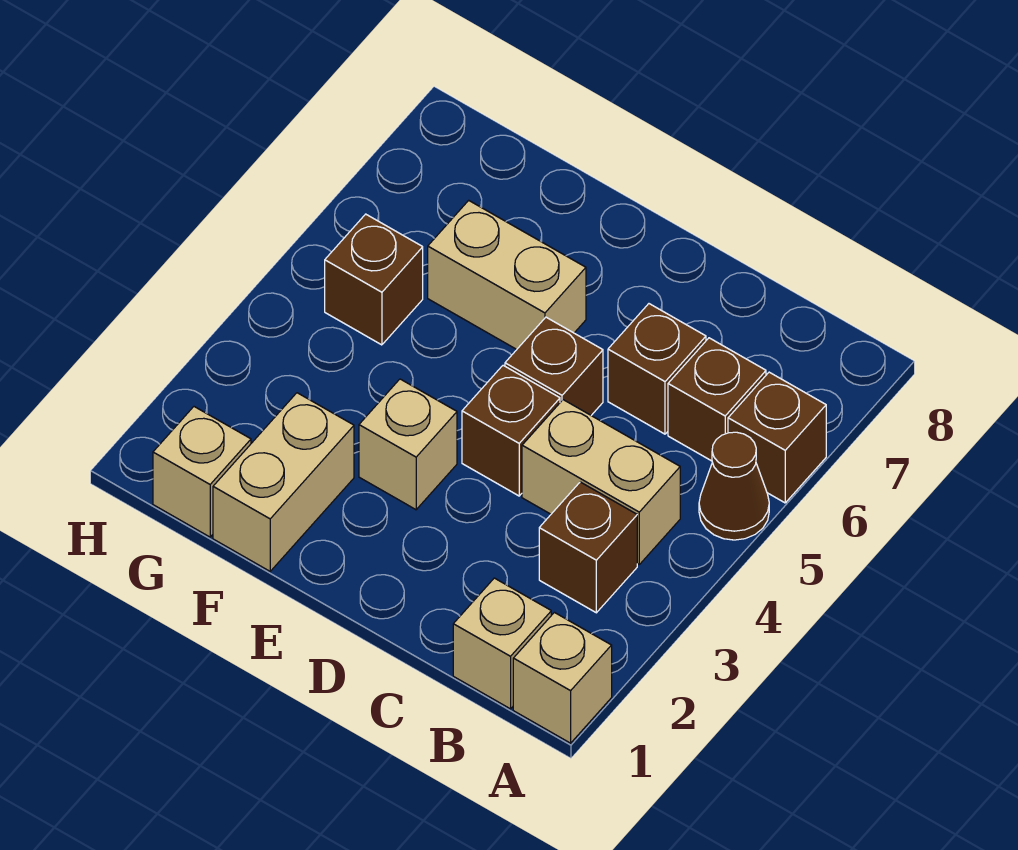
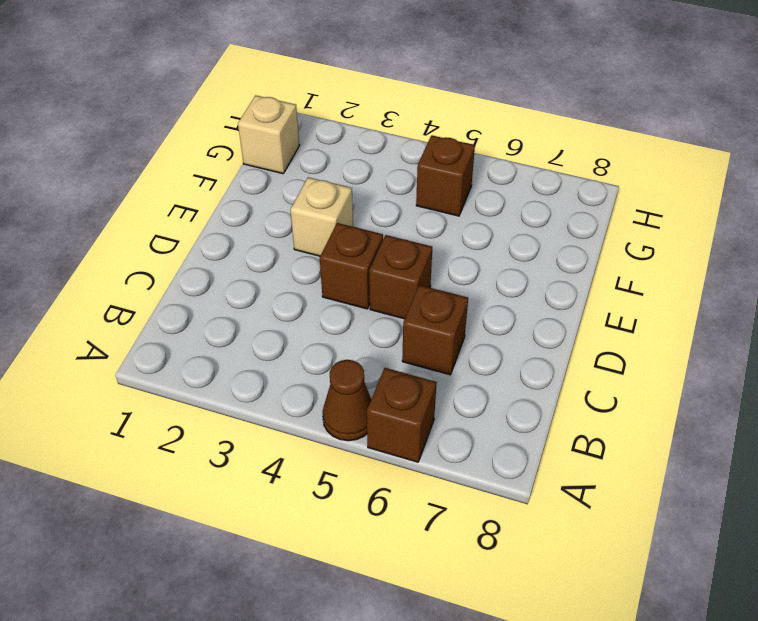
none -> tan brick A1 level 1
none -> tan brick B1 level 1
none -> brown brick B3 level 1

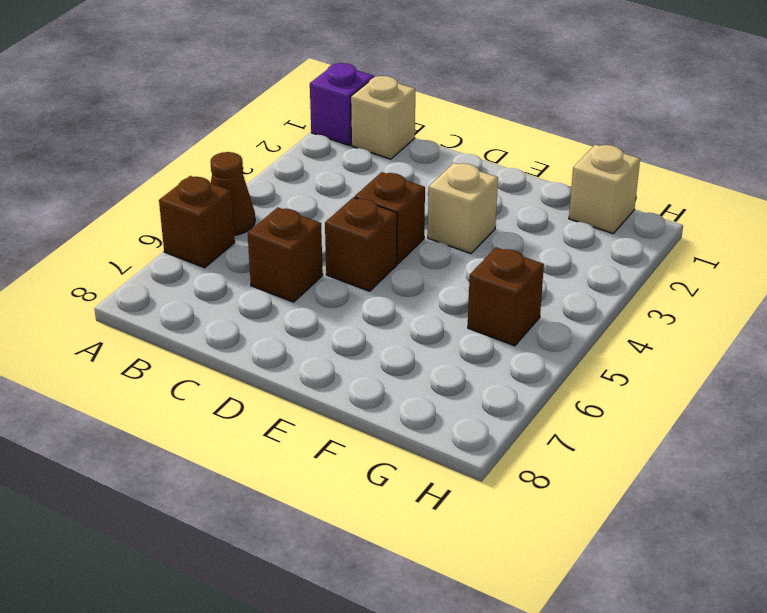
purple brick A1 level 1 -> tan brick A1 level 1
none -> brown brick B3 level 1
none -> tan brick B4:C4 level 1
none -> brown brick B6 level 1

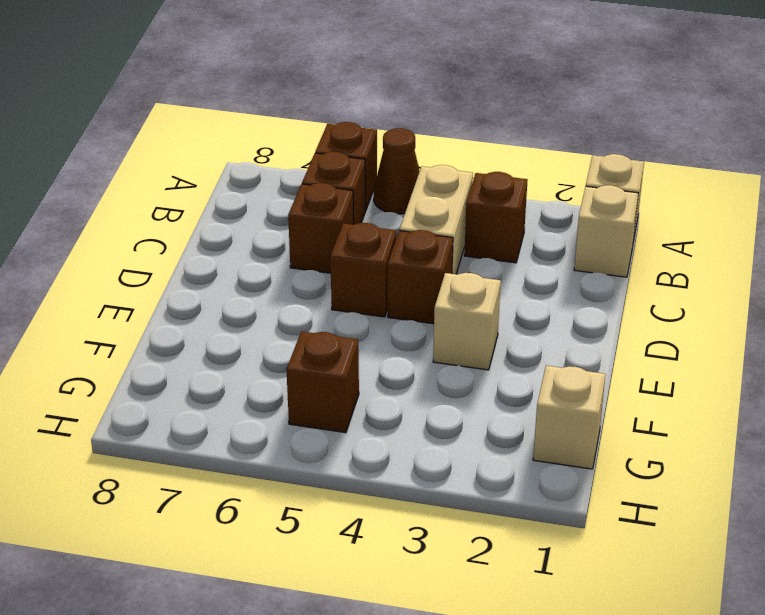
none -> tan brick E6:F6 level 1
none -> tan brick F1:F2 level 1

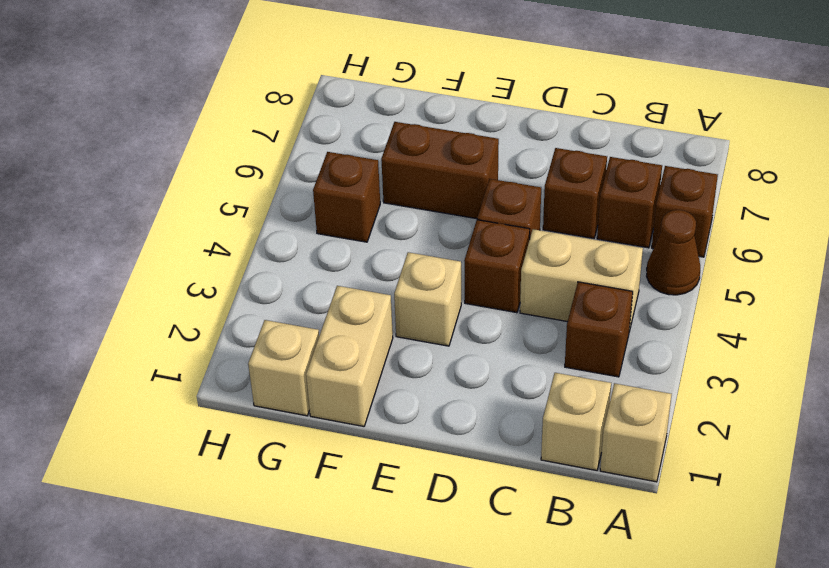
brown brick E6:F6 level 1 -> tan brick E6:F6 level 1

